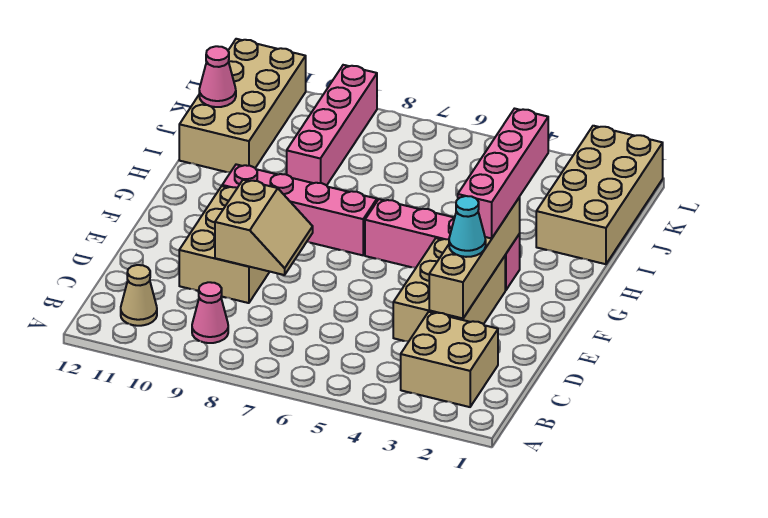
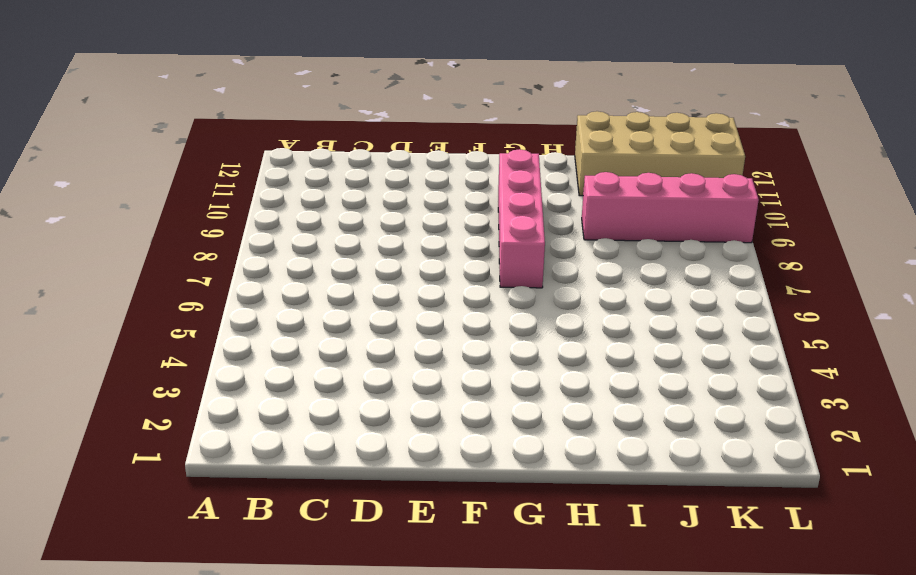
none -> tan brick B2:C3 level 1
none -> pink cone B9 level 1
none -> tan cone B11 level 1

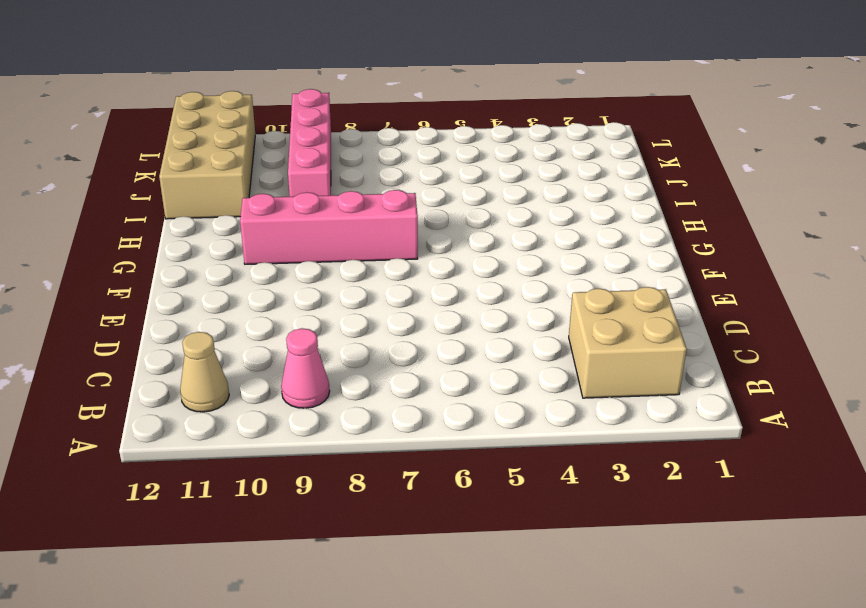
none -> tan brick D3:F4 level 1
none -> tan brick D9:F10 level 1
none -> pink brick G3:G6 level 1

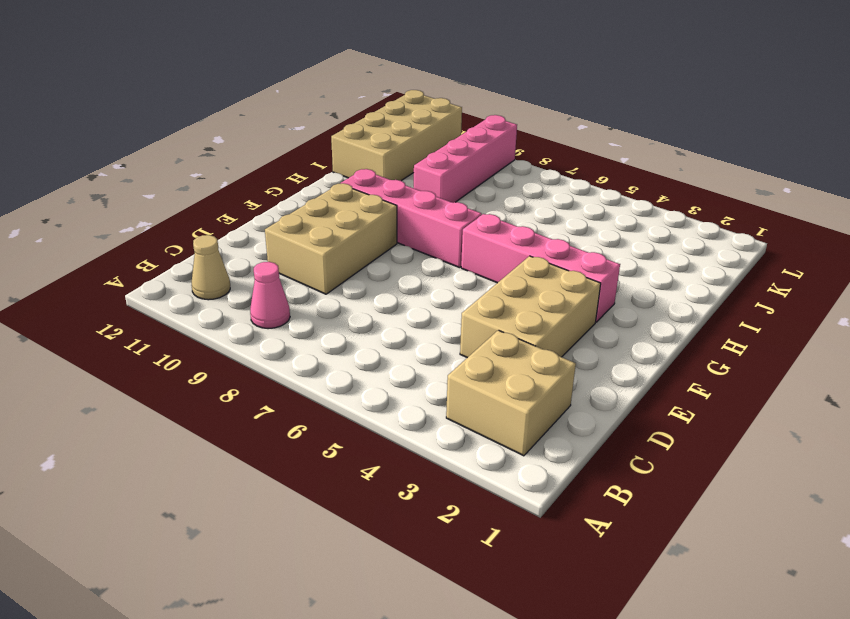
none -> tan brick I1:L2 level 1
none -> tan brick D3:G3 level 2
none -> tan slope D8:E9 level 2 top 9

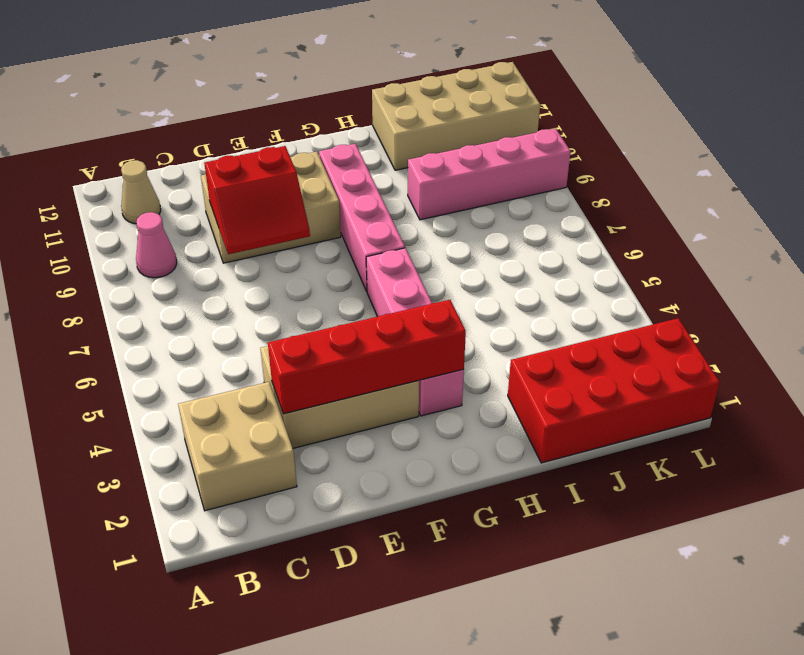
red brick D3:G3 level 2 -> tan brick D3:G3 level 2
red slope D8:E9 level 2 top 9 -> tan slope D8:E9 level 2 top 9
red brick I1:L2 level 1 -> tan brick I1:L2 level 1
none -> pink cone J12 level 2
none -> cyan cone E3 level 3
none -> pink brick F3:I3 level 3

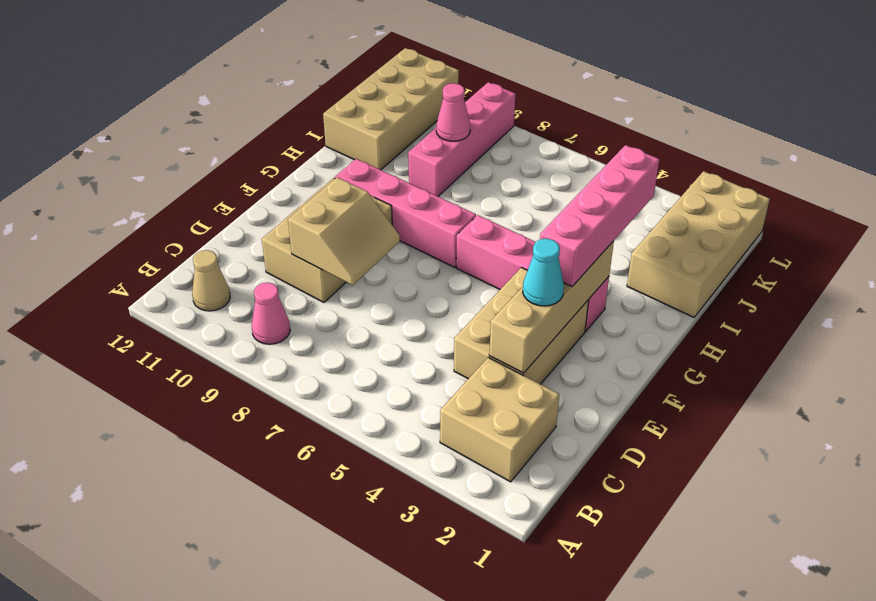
pink cone J9 level 2 -> pink cone J12 level 2

